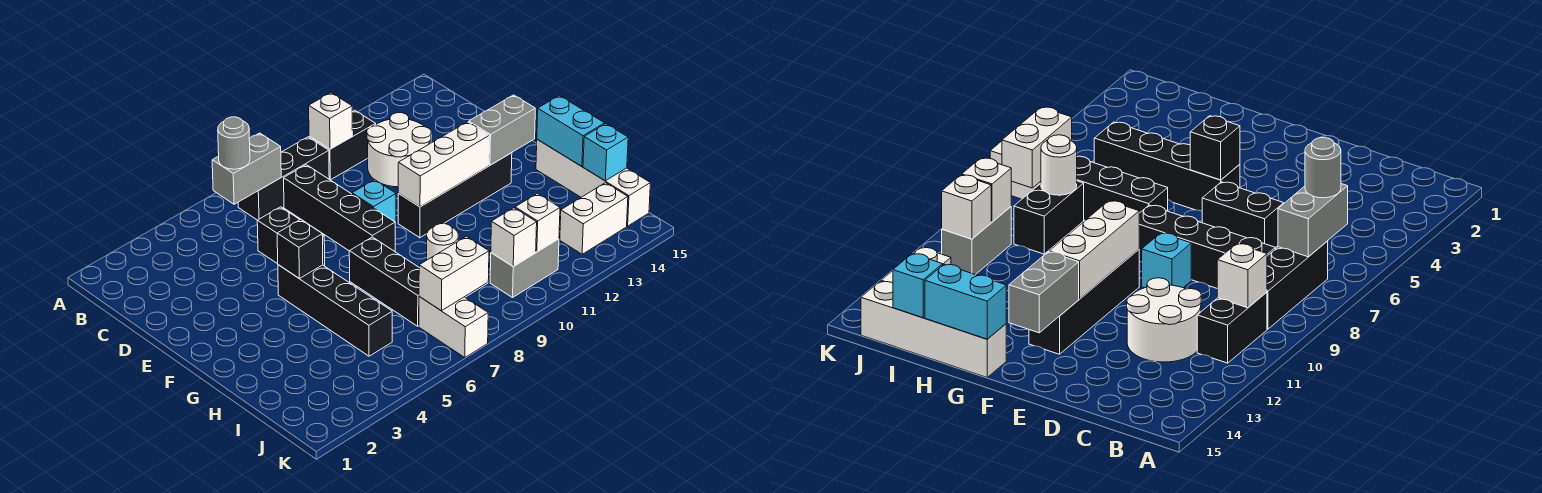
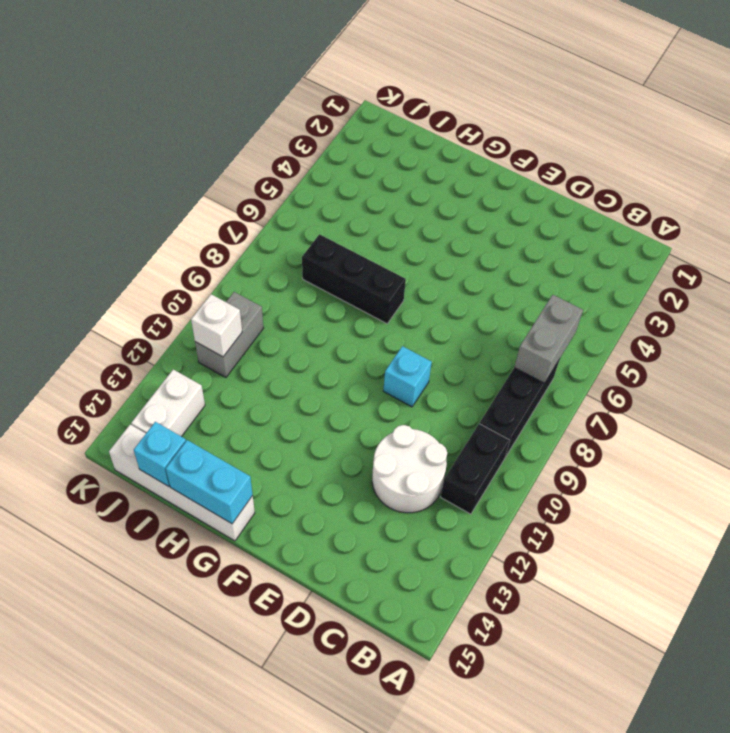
none -> black brick C8:F8 level 1
none -> black brick D6:E6 level 1
none -> black brick F5:I5 level 1

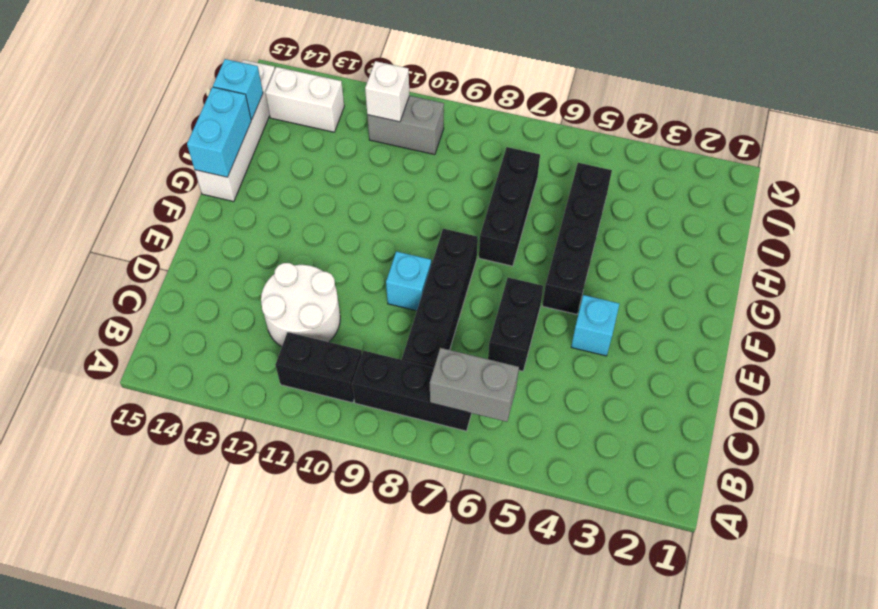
cyan brick E4 level 1 -> none
none -> black brick F10:F13 level 1
none -> black brick I8:I9 level 1
none -> white brick J7:K7 level 1

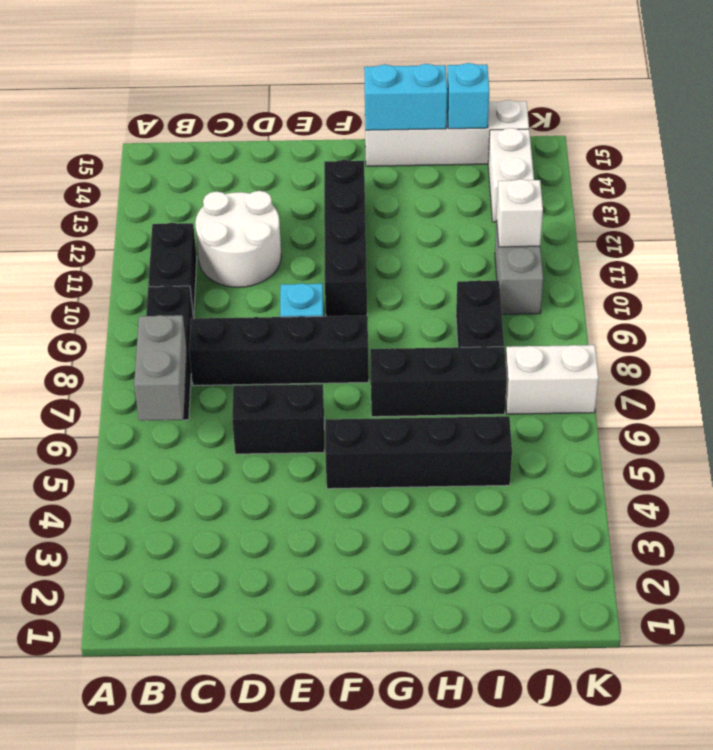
none -> white brick B10 level 2
none -> black brick F5 level 2
none -> white brick F10:F12 level 2

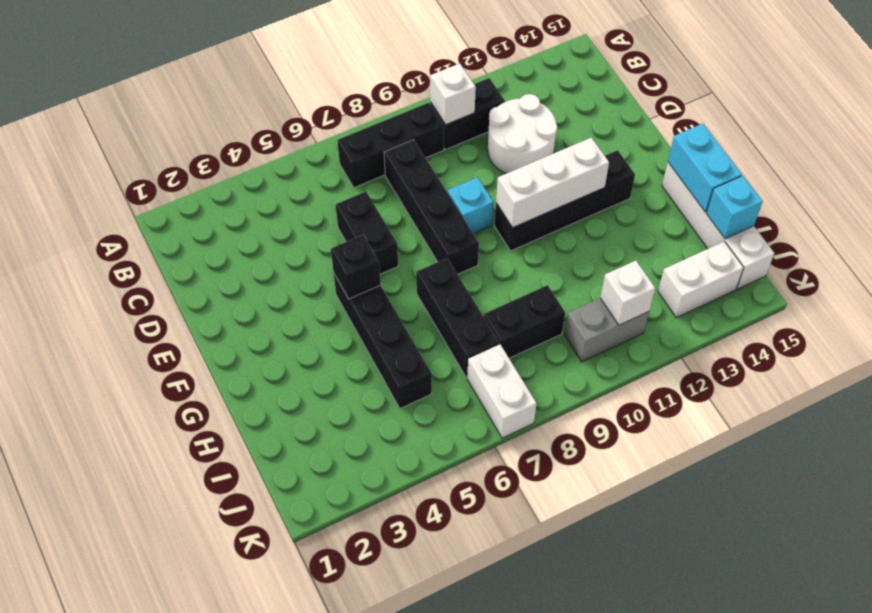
none -> grey brick B6:B7 level 2
none -> grey brick F13:F14 level 2
none -> white round brick I8 level 2

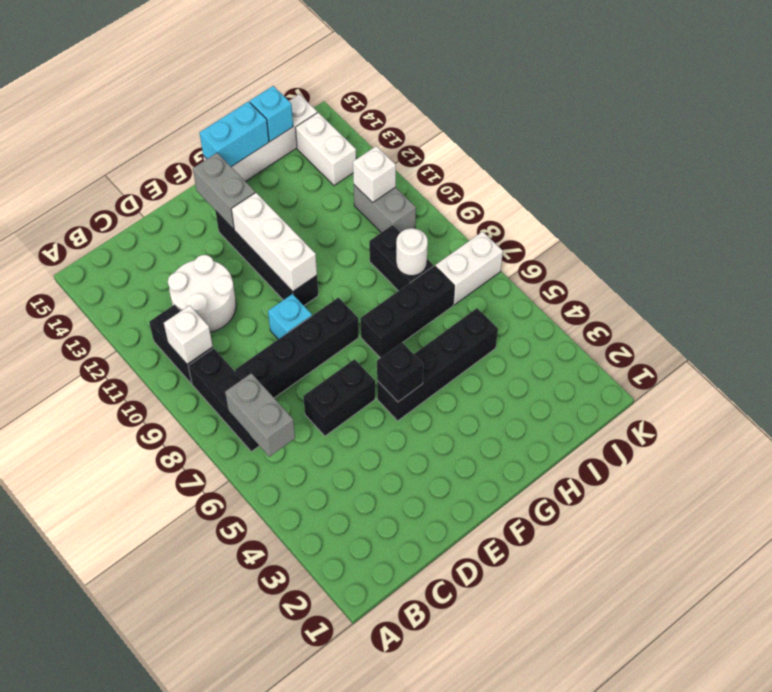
none -> white brick J7:J8 level 2
none -> white brick J10 level 2
none -> grey round brick B6 level 3

